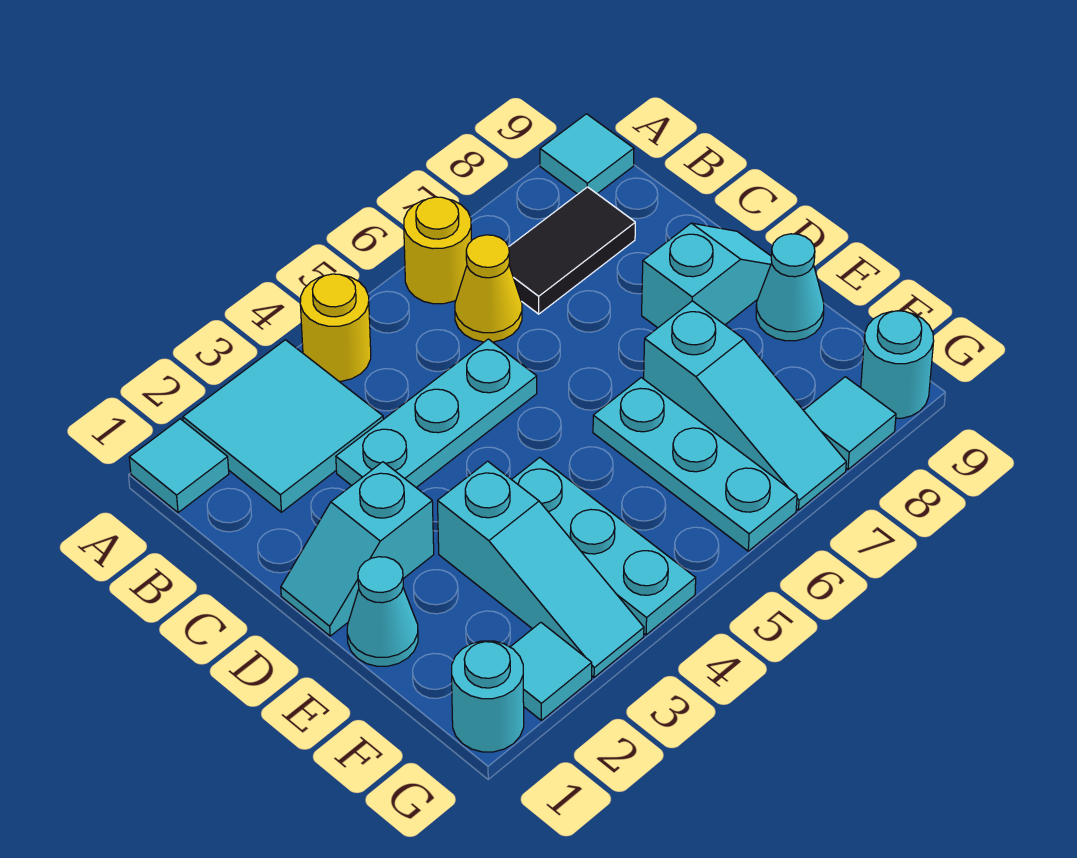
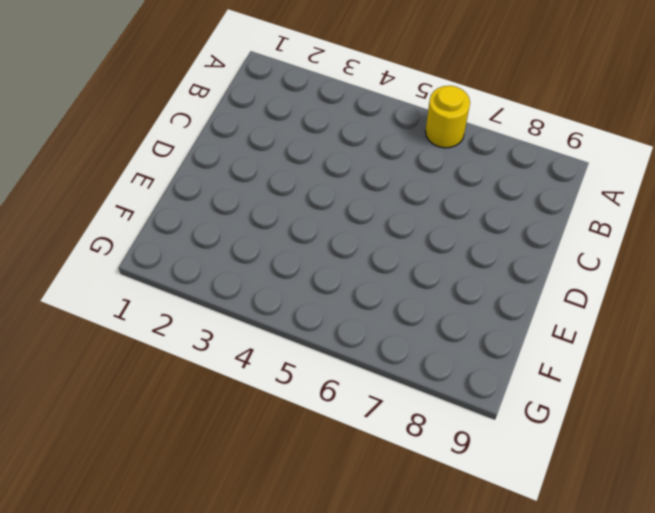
none -> cyan tile A1 level 1
none -> cyan tile A2:B3 level 1
none -> yellow round brick A4 level 1

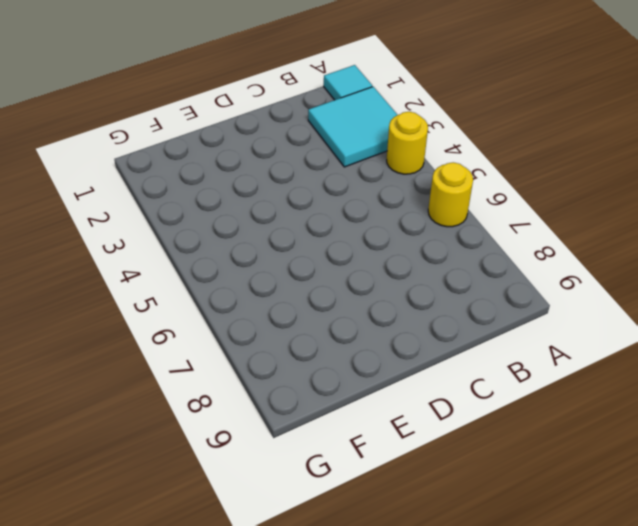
none -> cyan tile A9 level 1
none -> yellow cone B6 level 1
none -> black tile B7:B8 level 1

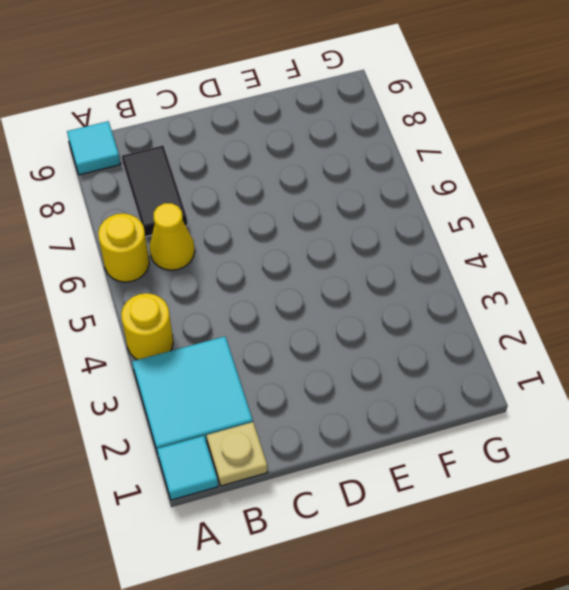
tan plate B1 level 1 -> none
none -> cyan plate C3:C5 level 1
none -> cyan slope D1:D2 level 1 top 2
none -> cyan slope D8:D9 level 1 top 8

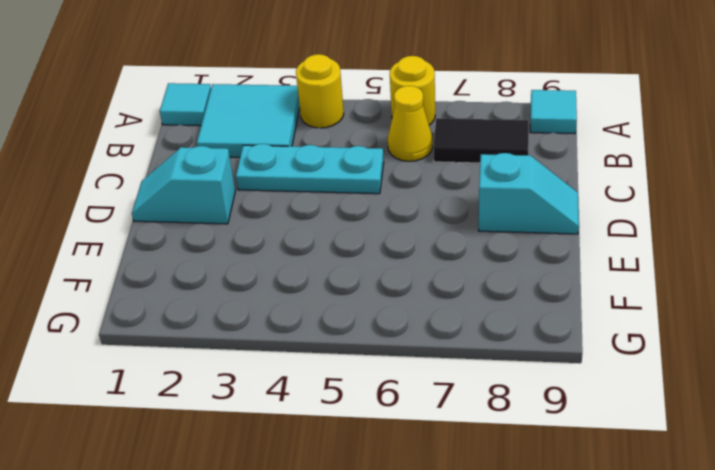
none -> cyan cone E1 level 1
none -> cyan slope E3:G3 level 1 top E
none -> cyan plate E4:G4 level 1

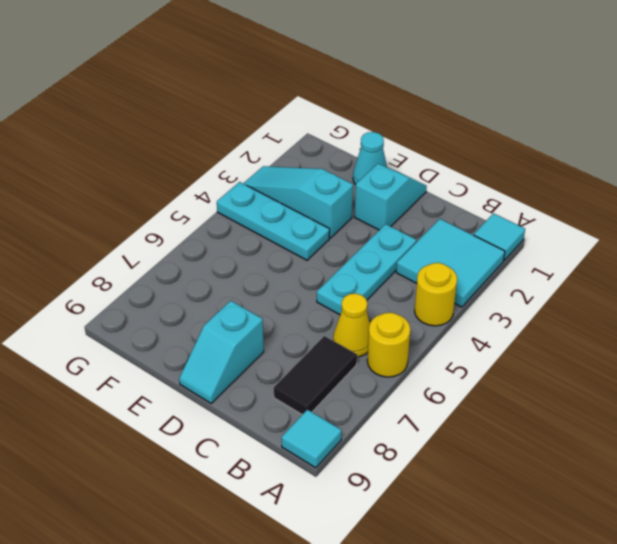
none -> cyan plate E6:G6 level 1
none -> cyan slope E7:G7 level 1 top E
none -> cyan cone E9 level 1

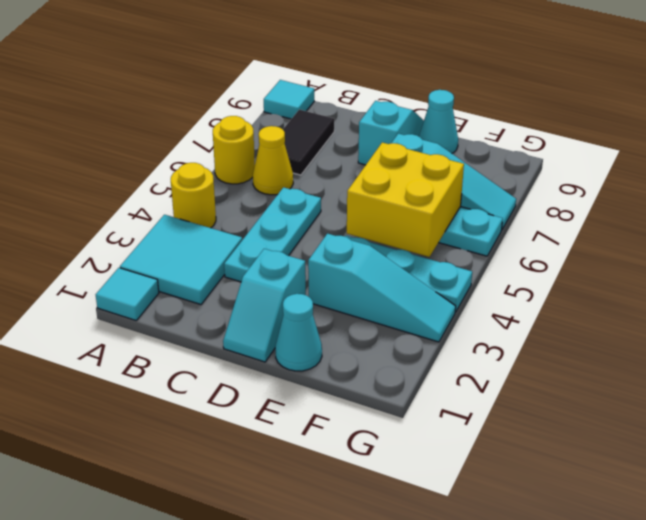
yellow brick E5:F6 level 2 -> none
none -> cyan round brick G1 level 1
none -> cyan tile G2 level 1
none -> cyan tile G8 level 1

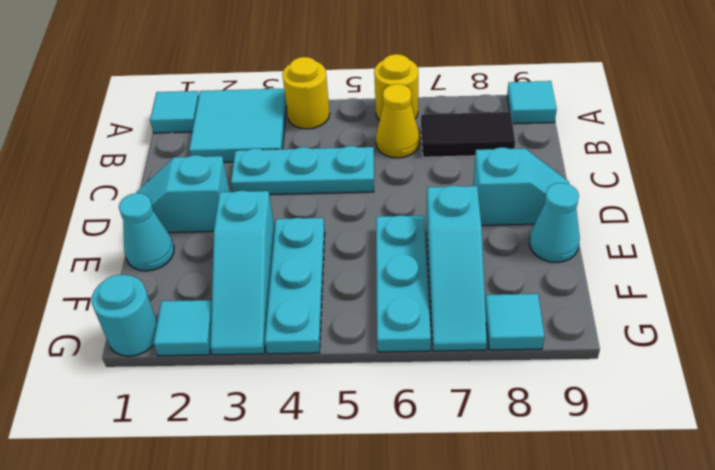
none -> cyan round brick G9 level 1

